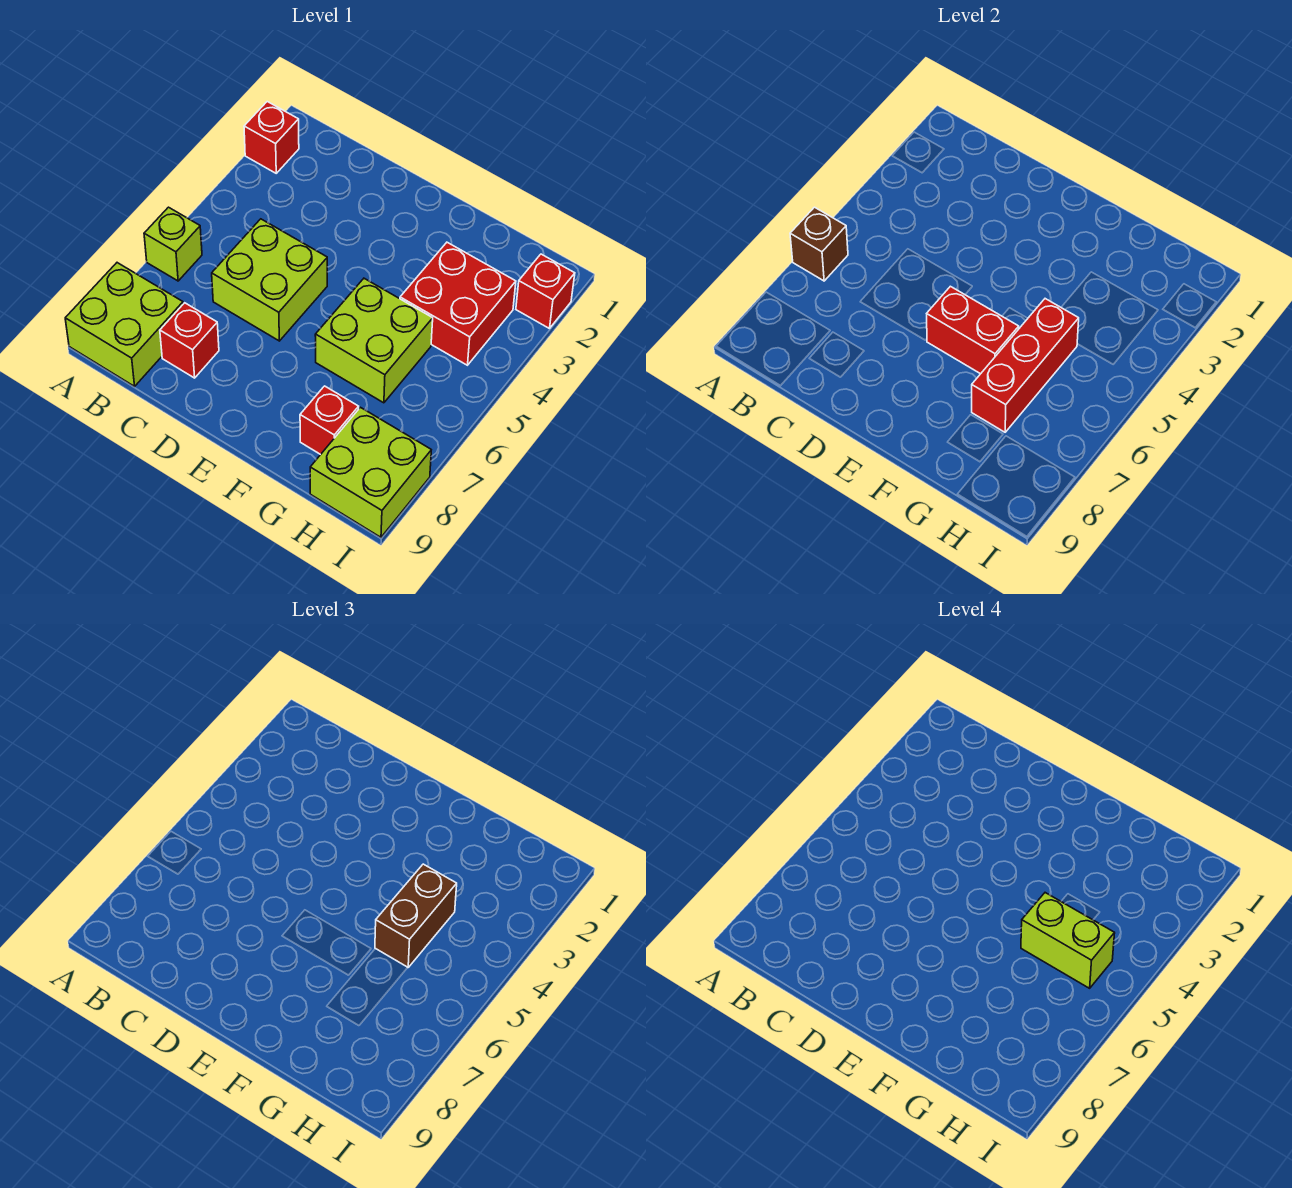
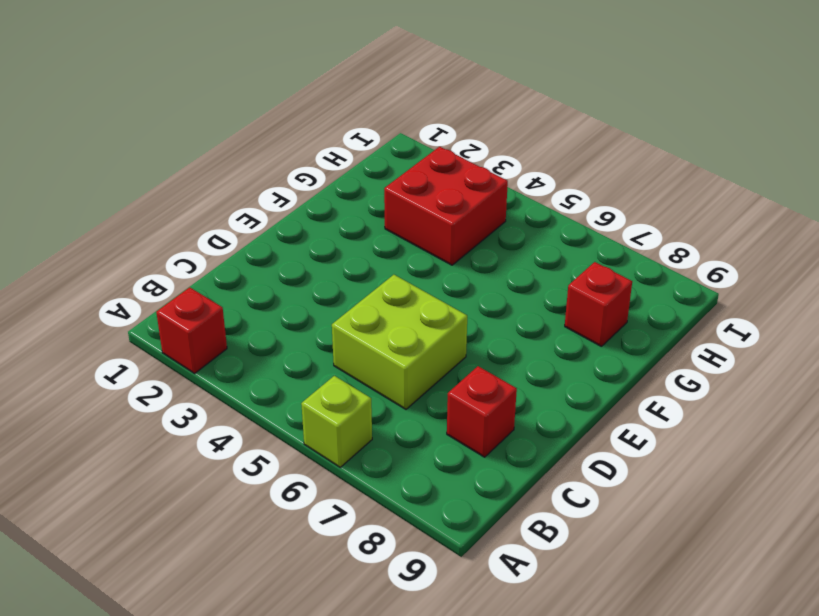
none -> lime brick A8:B9 level 1
none -> lime brick F5:G6 level 1
none -> lime brick H8:I9 level 1

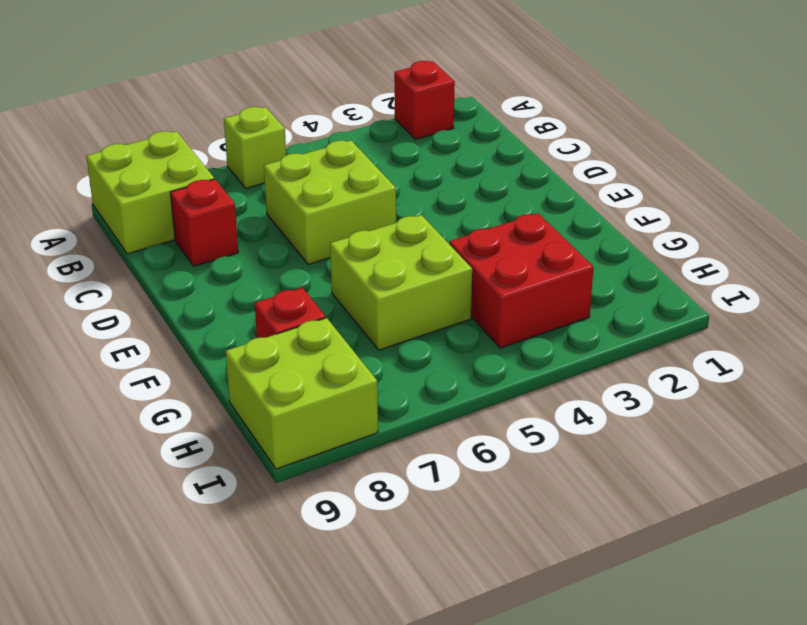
none -> red brick I2 level 1
none -> brown brick A6 level 2
none -> red brick E6:F6 level 2

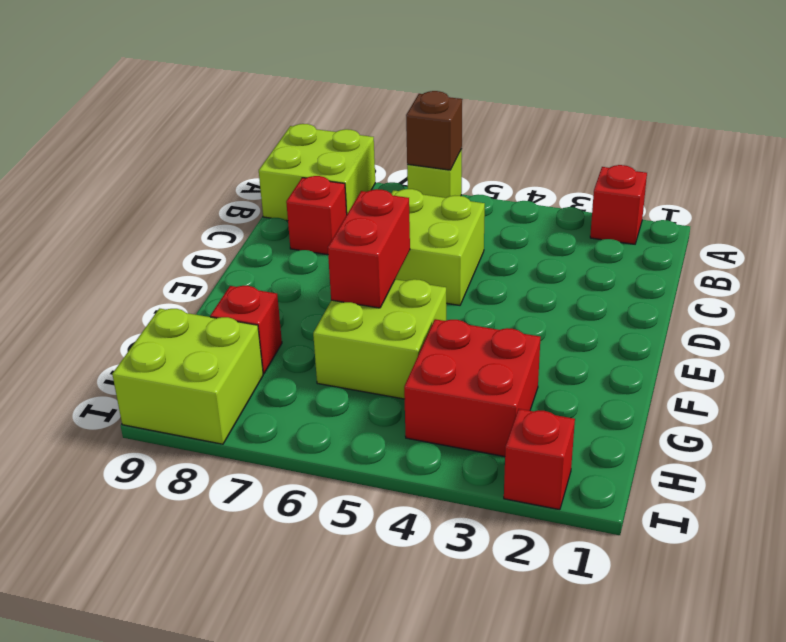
none -> red brick G5:G7 level 2
none -> brown brick G4:G5 level 3
none -> lime brick G5:H5 level 4

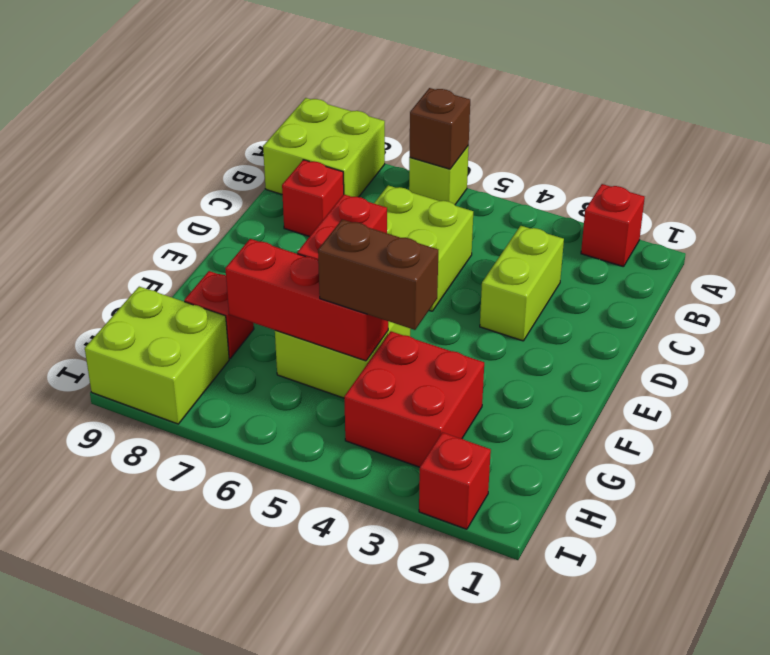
lime brick C3:D3 level 1 -> lime brick G5:H5 level 4

